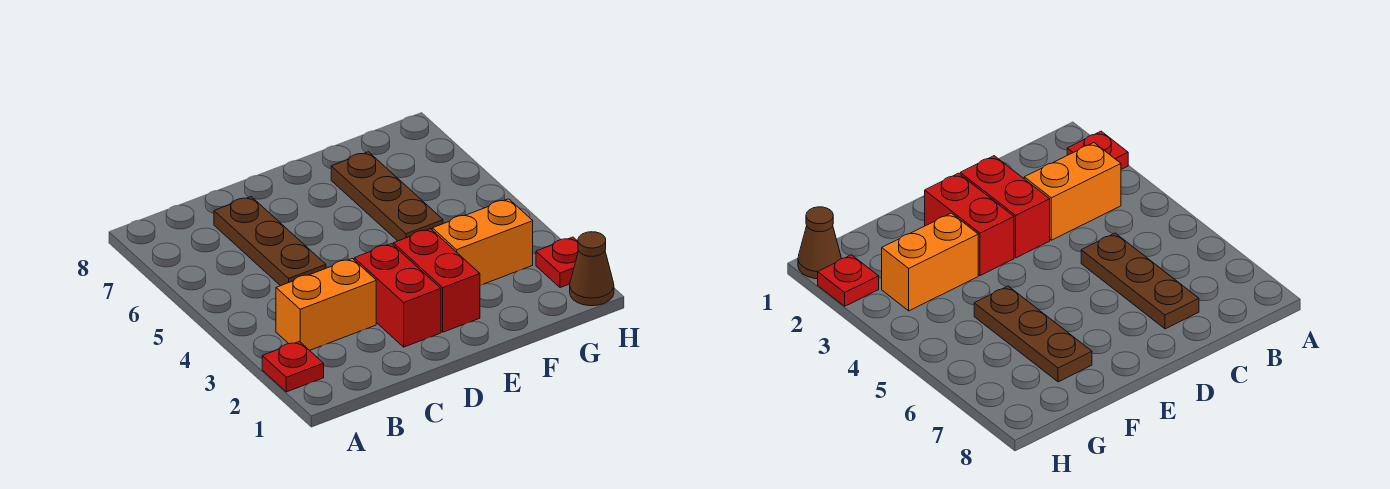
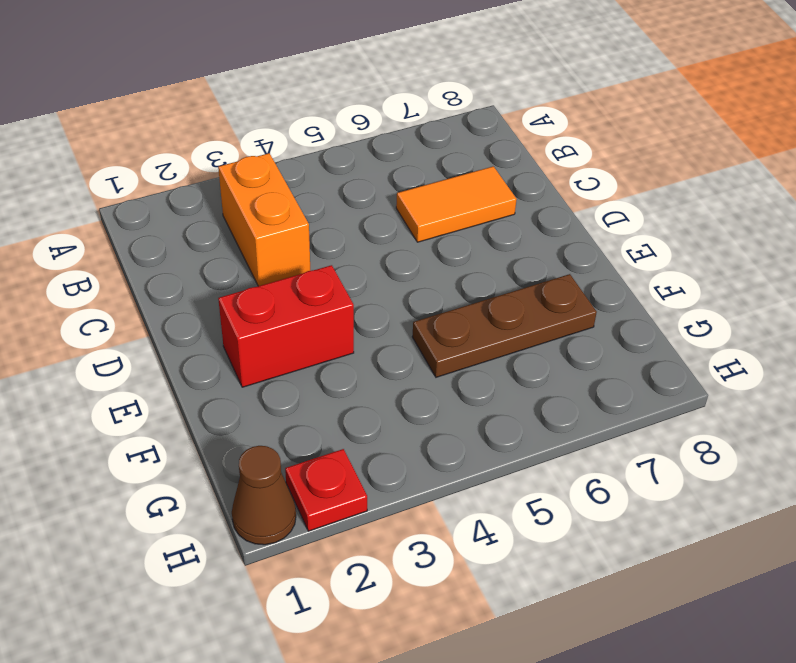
orange tile C6:C7 level 1 -> brown plate C5:C7 level 1
none -> red plate A2 level 1
none -> red brick D2:D3 level 1

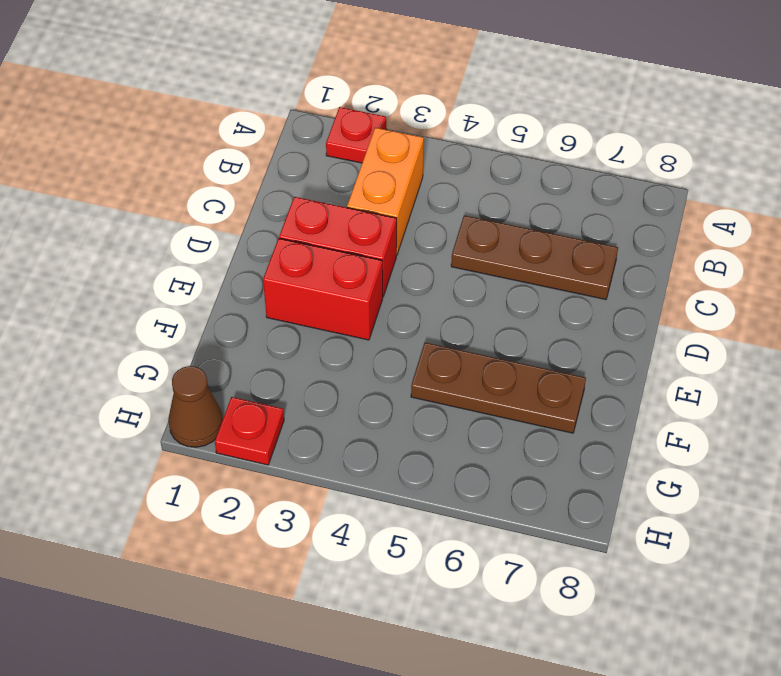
none -> orange brick F3:G3 level 1

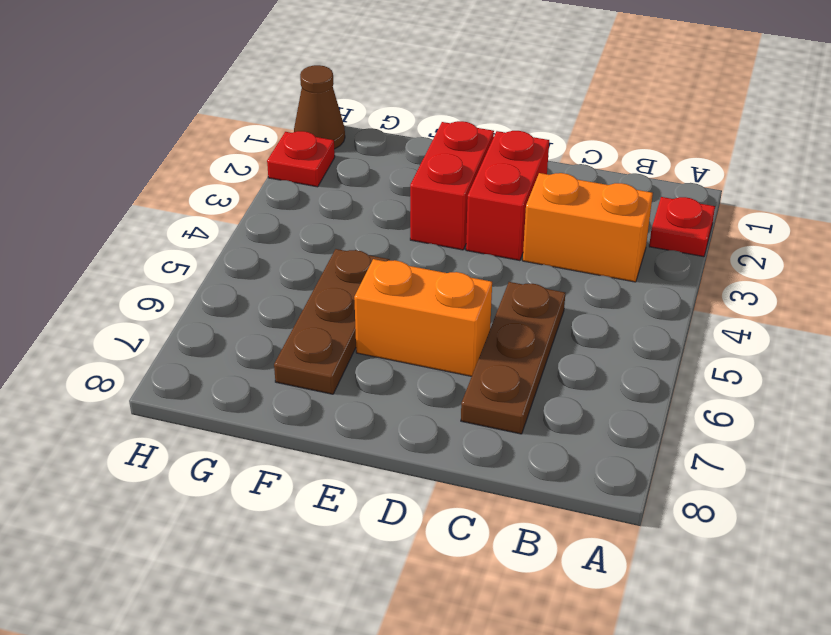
orange brick D6:E6 level 1 -> orange brick F3:G3 level 1

